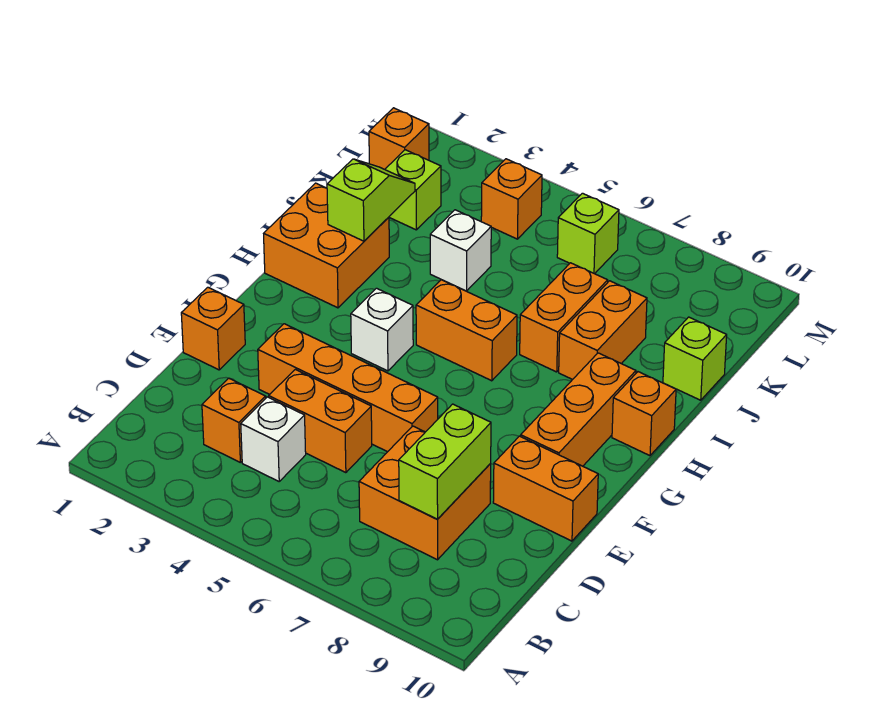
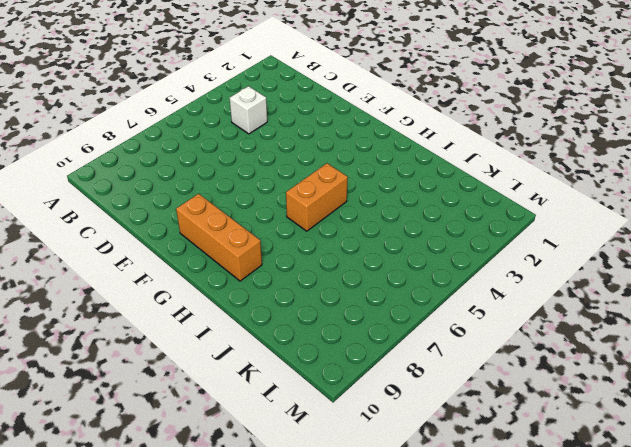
none -> orange brick C3 level 1
none -> orange brick C7:D8 level 1
none -> orange brick D4:D5 level 1

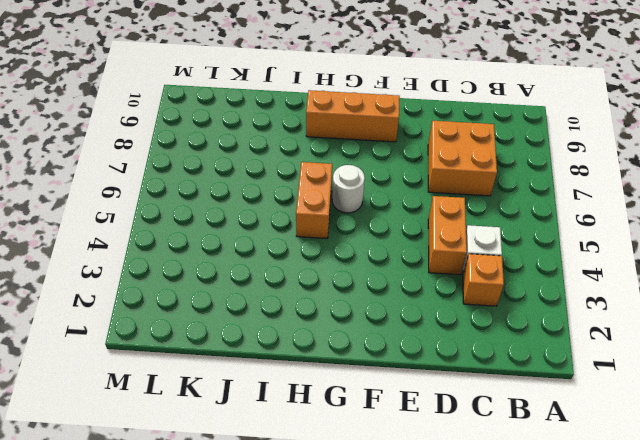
white round brick G6 level 1 -> none
none -> orange brick E1 level 1
none -> orange brick E3:E6 level 1
none -> orange brick E9:E10 level 1

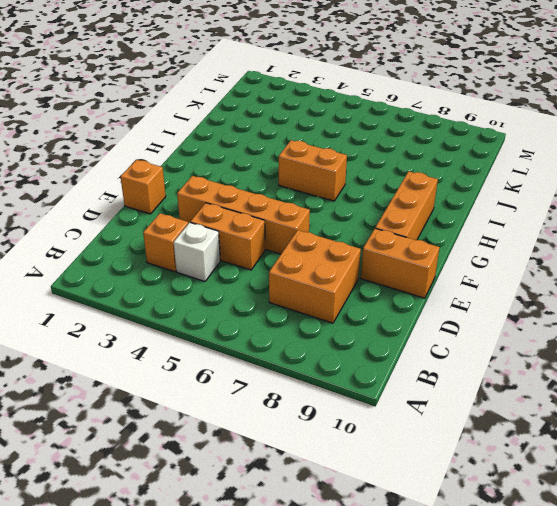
none -> white brick G4 level 1
none -> orange brick H1:I2 level 1
none -> orange brick H10 level 1

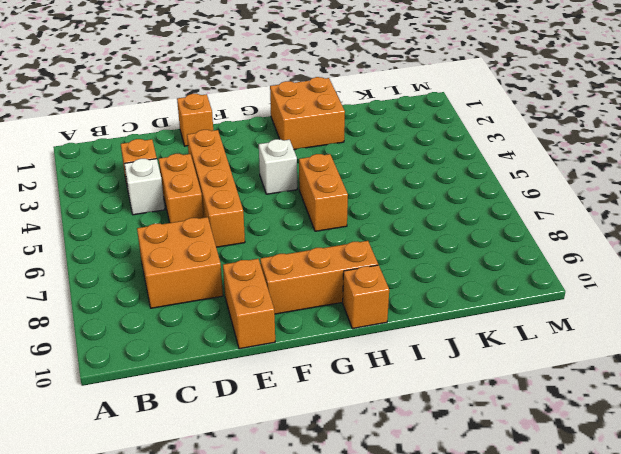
none -> orange brick I7:J7 level 1
none -> orange brick I8:J8 level 1
none -> white brick J4 level 1

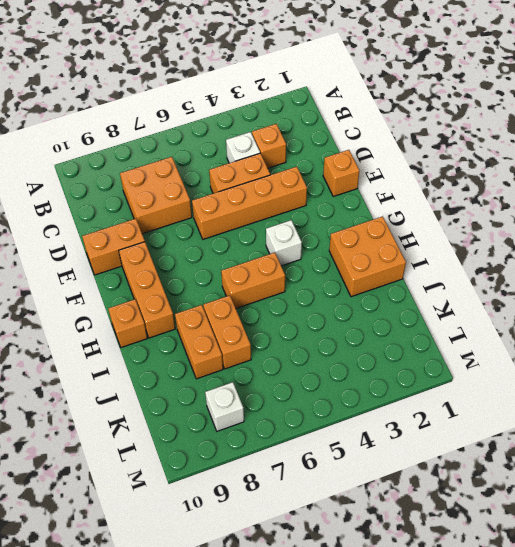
white brick L8 level 1 -> white brick J4 level 1
none -> lime brick J10 level 1
none -> lime brick K2 level 1
none -> orange brick L1 level 1

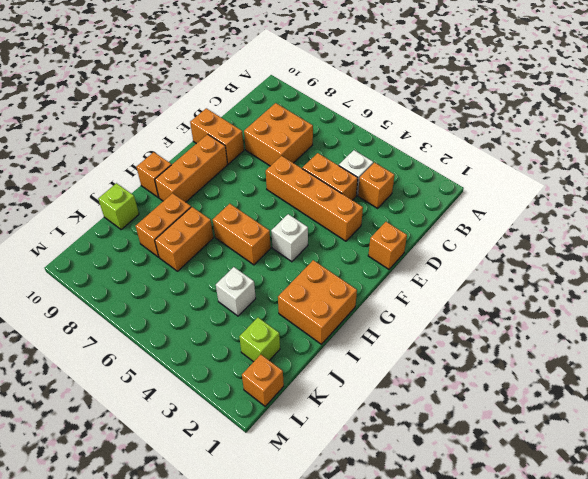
none -> orange brick L4 level 1
none -> lime brick L6 level 1
none -> lime brick C8:D8 level 2

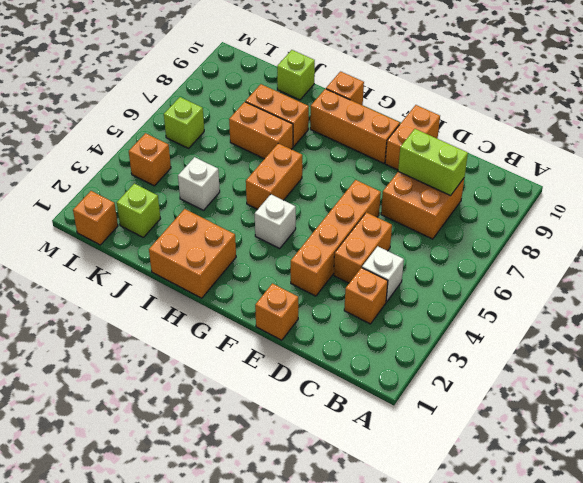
none -> lime slope I2:J2 level 2 top I

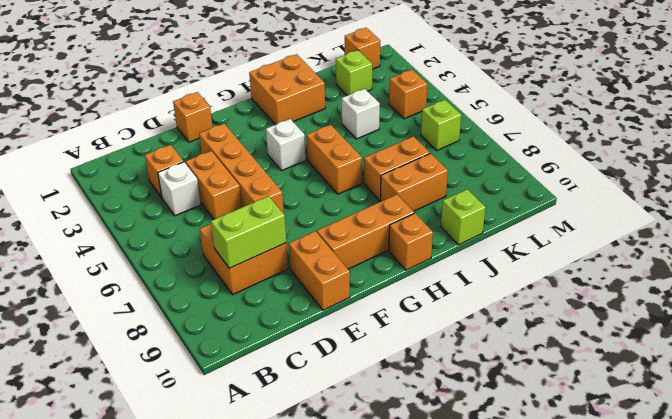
none -> lime slope I2:J2 level 2 top I

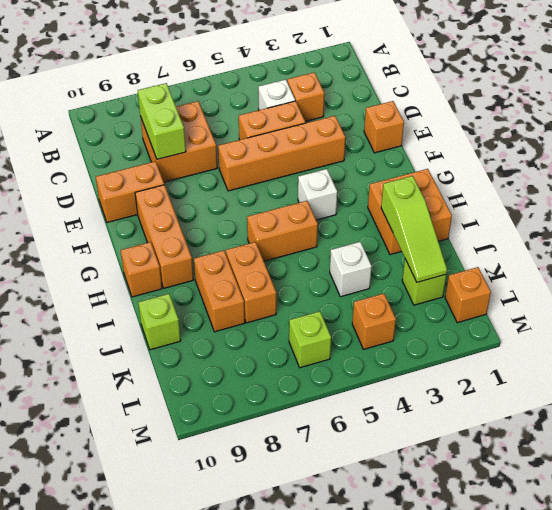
lime slope I2:K2 level 2 top I -> lime slope I2:J2 level 2 top I

